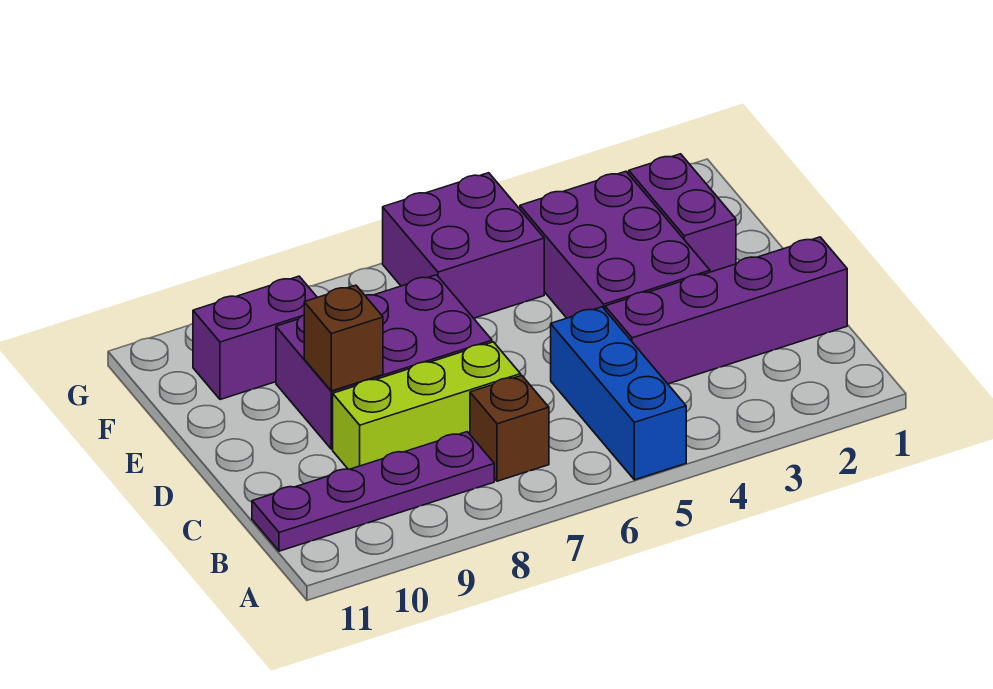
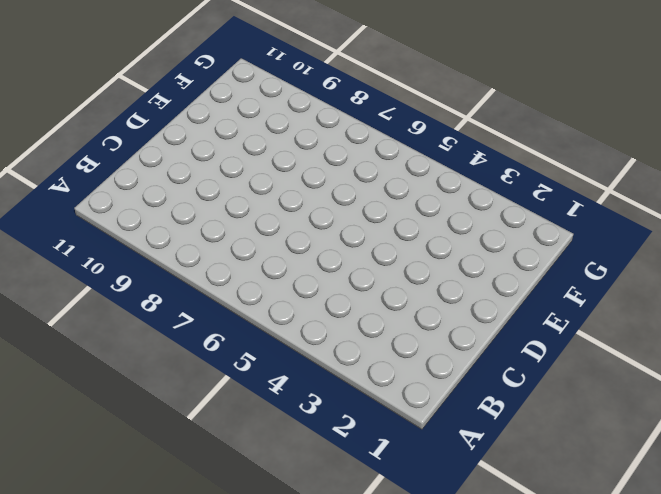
none -> blue brick A5:C5 level 1
none -> brown brick B7 level 1

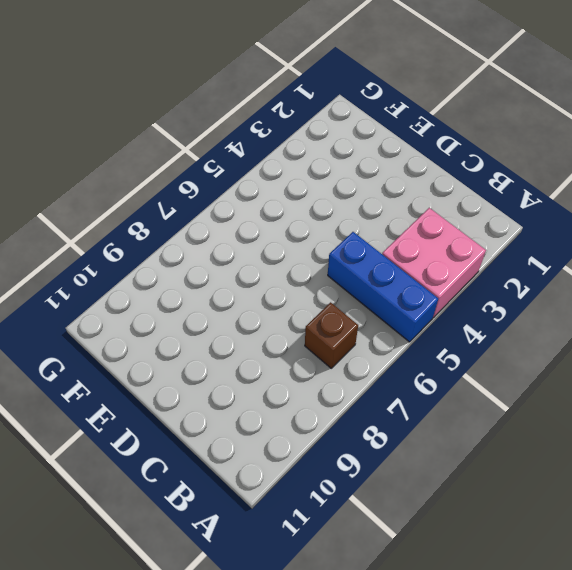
pink brick A3:B4 level 1 -> none
none -> purple plate B8:B11 level 1
none -> purple brick C1:C4 level 1

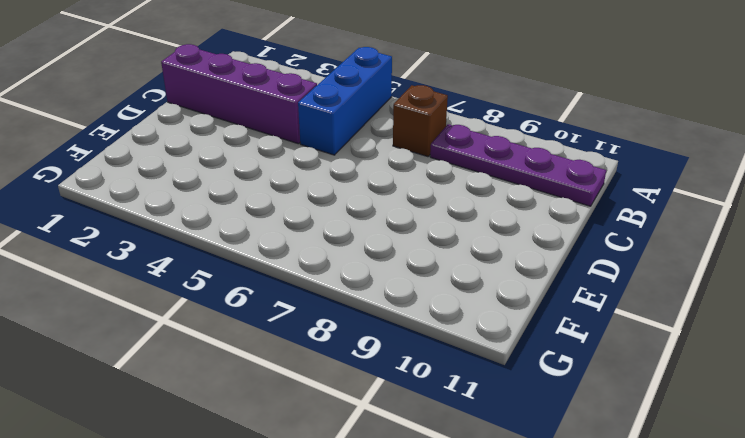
none -> lime brick C7:C9 level 1
none -> purple brick D3:F4 level 1

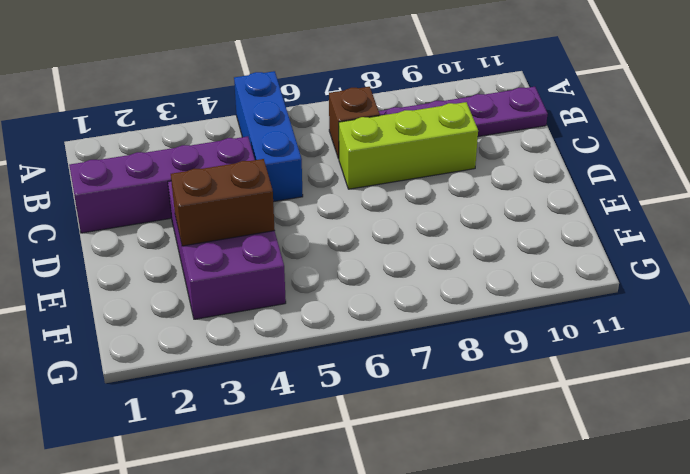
brown brick E3:E4 level 2 -> none
none -> purple brick D7:E9 level 1
none -> purple brick E2:F2 level 1

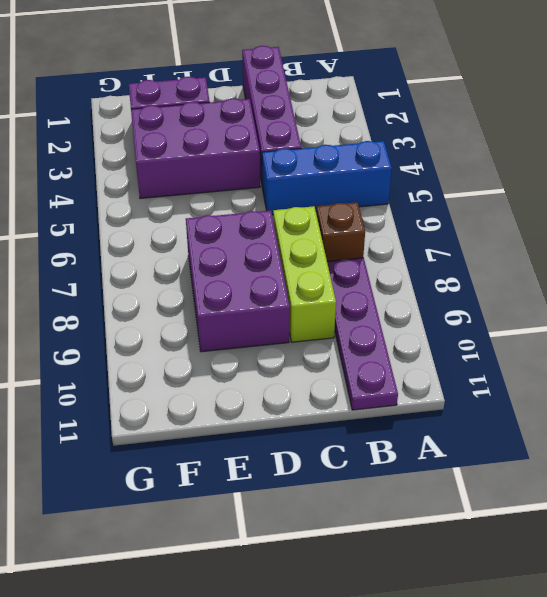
none -> purple brick F5:G6 level 1
none -> purple brick F9:F10 level 1

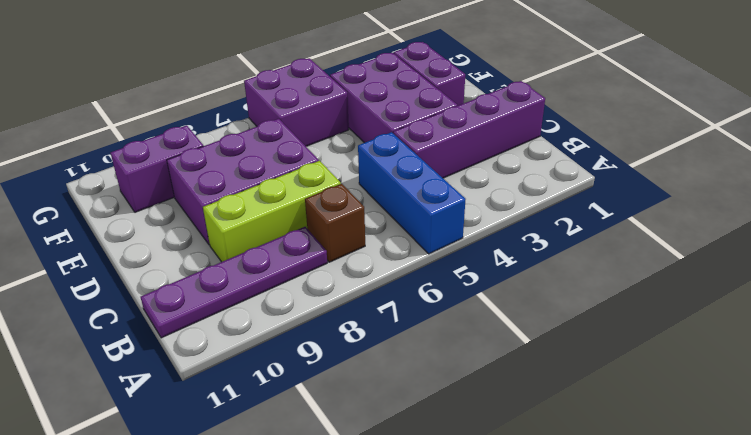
none -> brown brick D9 level 2

